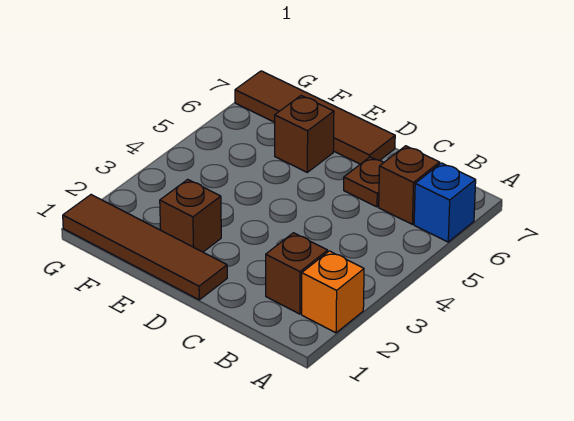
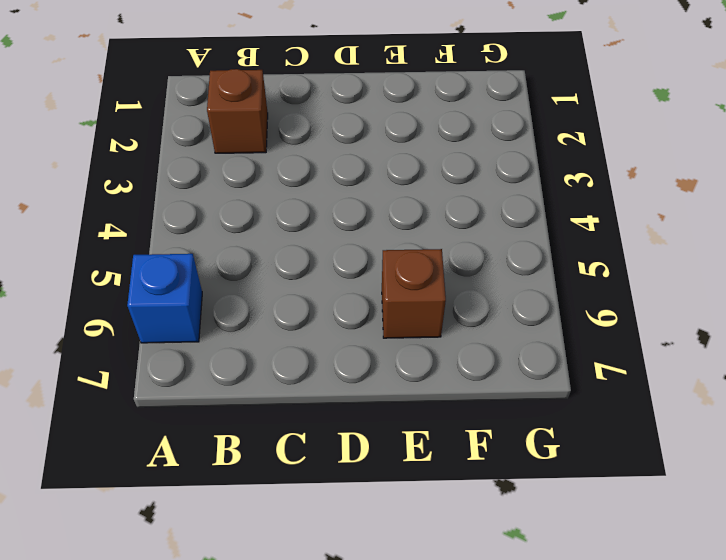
none -> orange brick A2 level 1
none -> brown brick B6 level 1

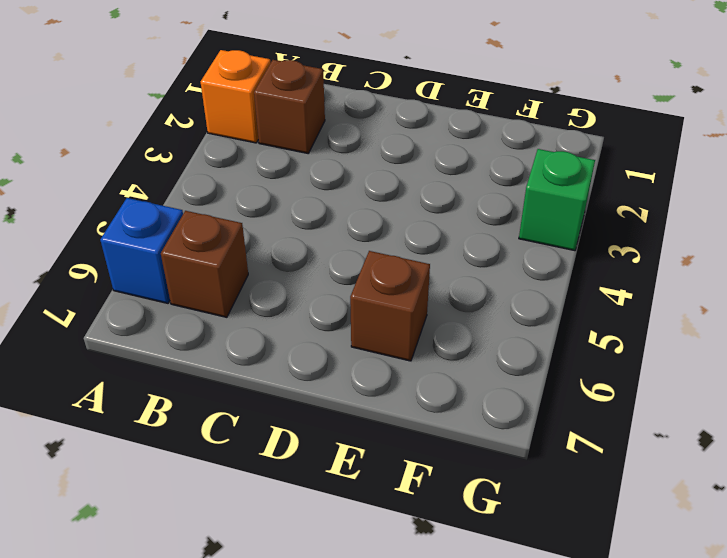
green brick G3 level 1 -> none
none -> brown plate C6 level 1
none -> brown tile D1:G1 level 1

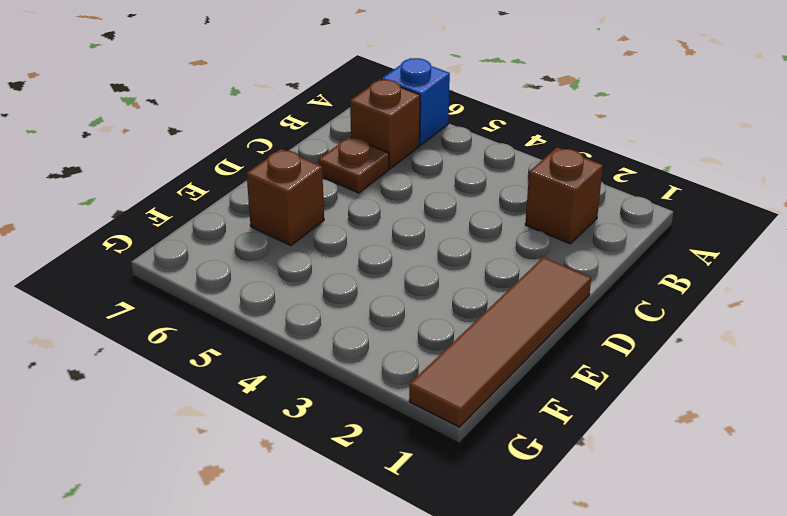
none -> orange brick A2 level 1
none -> brown tile D7:G7 level 1

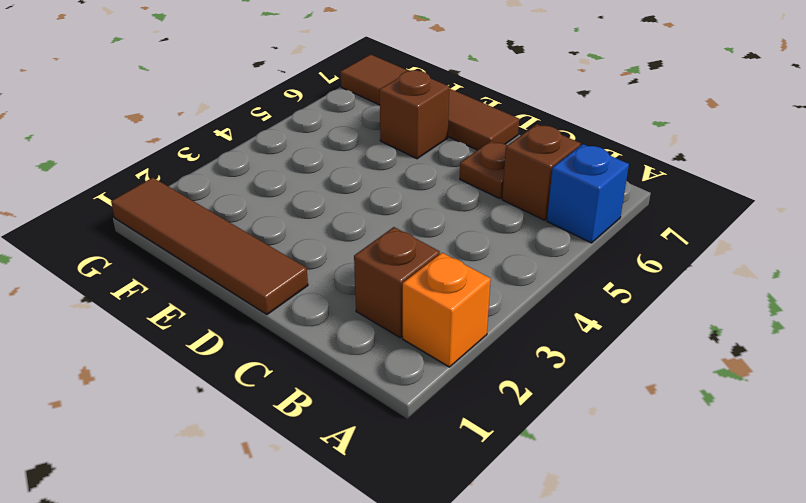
none -> brown brick E2 level 1

